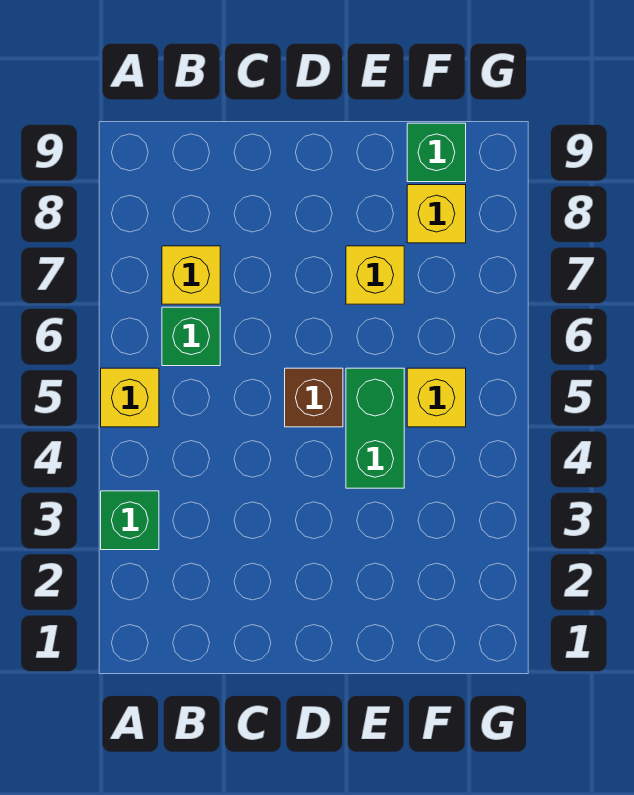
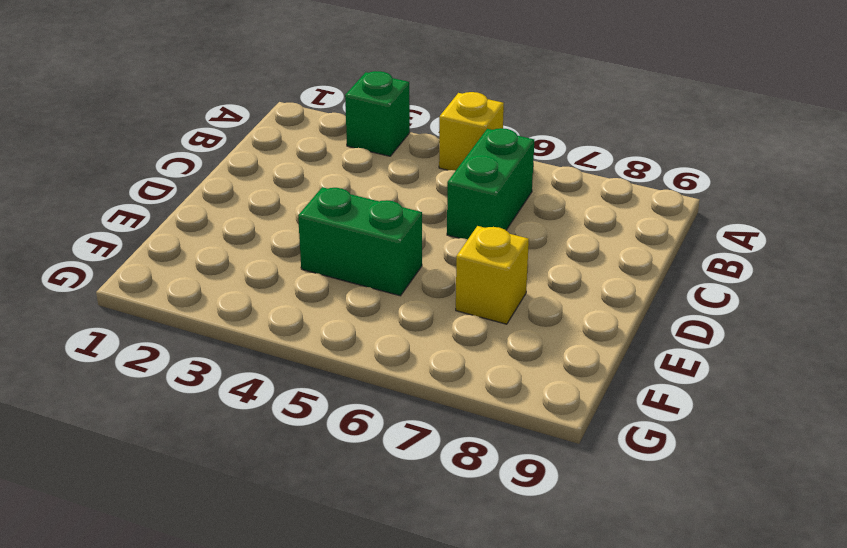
green brick B6:C6 level 1 -> green brick B6 level 1
none -> yellow brick B7 level 1
none -> brown brick D5 level 1

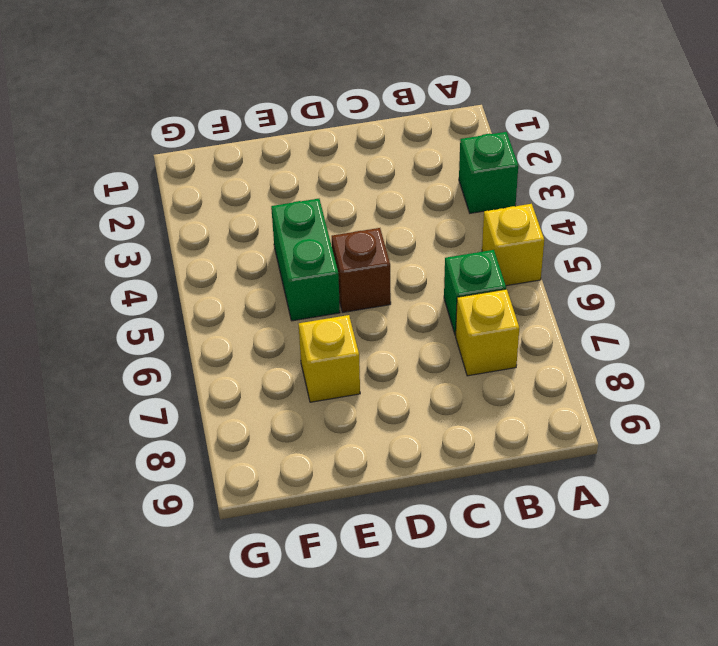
none -> yellow brick F5 level 1
none -> yellow brick F8 level 1

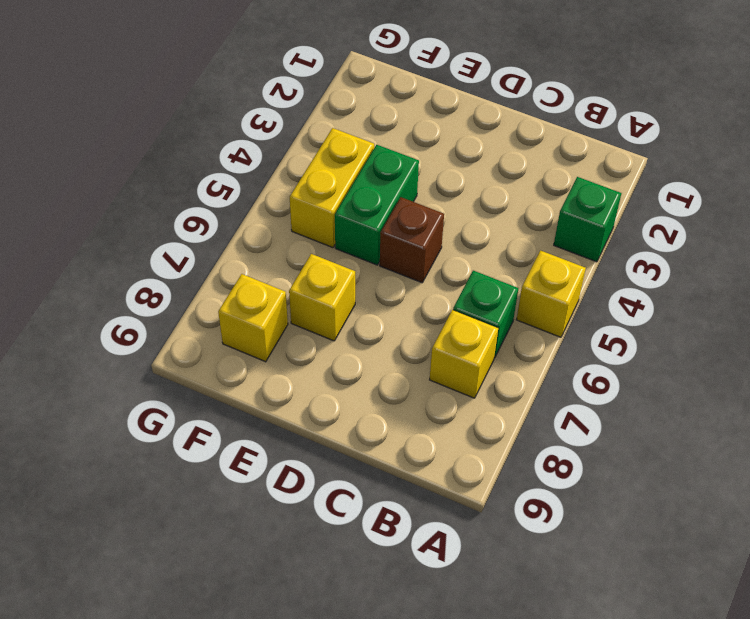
yellow brick F4:F5 level 1 -> yellow brick F5 level 1
none -> green brick F9 level 1

